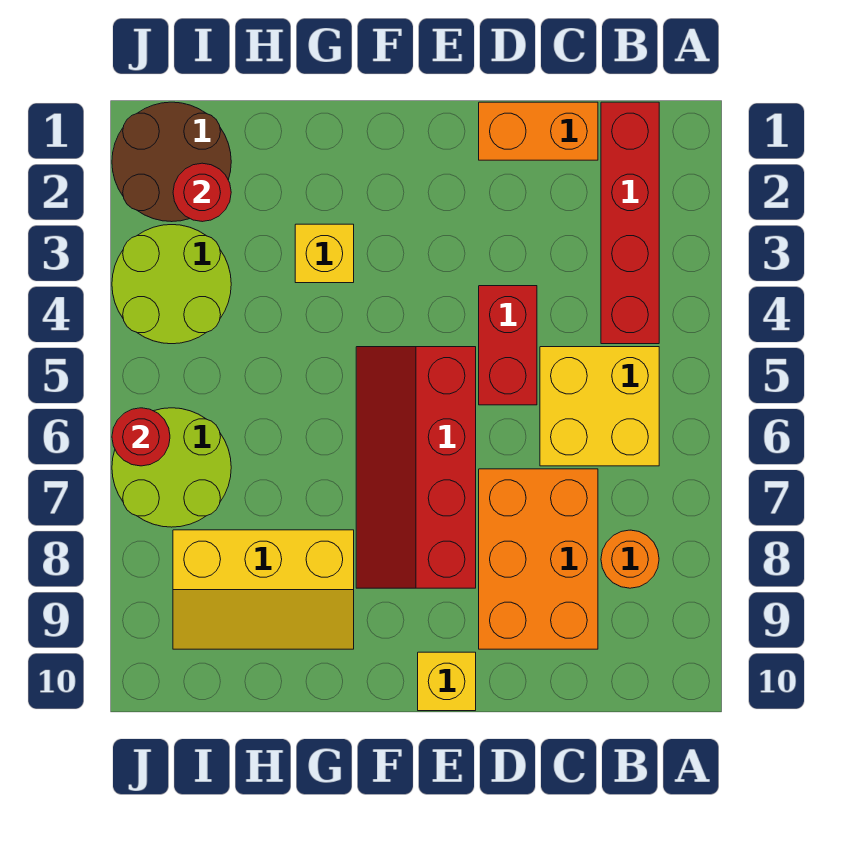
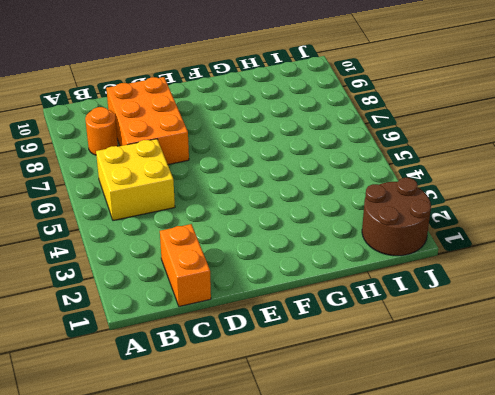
orange brick C1:C2 level 1 -> orange brick C1:D1 level 1
none -> red brick B1:B4 level 1
none -> red brick D4:D5 level 1
none -> red slope E5:F8 level 1 top E

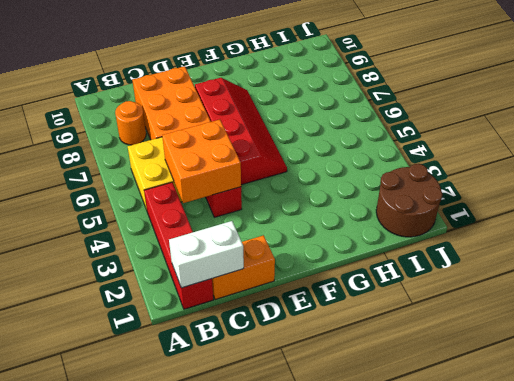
white brick B1:C1 level 2 -> none
orange brick C4:D5 level 2 -> none
none -> yellow brick E10 level 1
none -> yellow brick G3 level 1
none -> yellow slope G8:I9 level 1 top 8

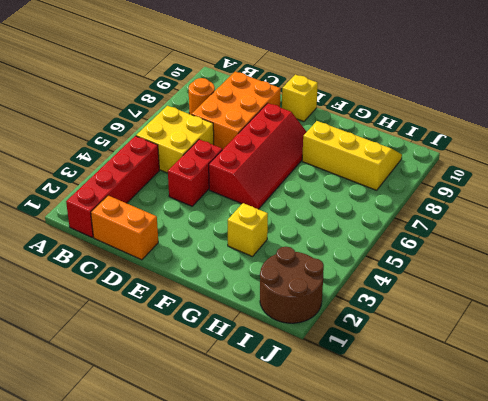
none -> lime round brick I3:J4 level 1
none -> lime round brick I6:J7 level 1
none -> red round brick I2 level 2

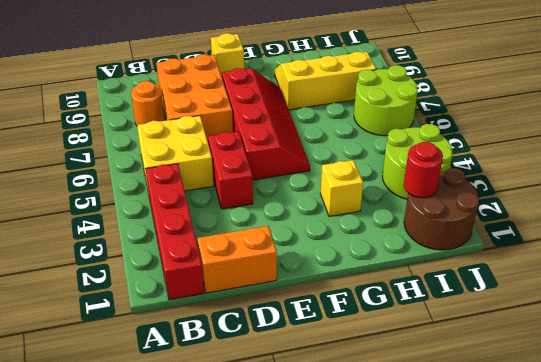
none -> red round brick J6 level 2

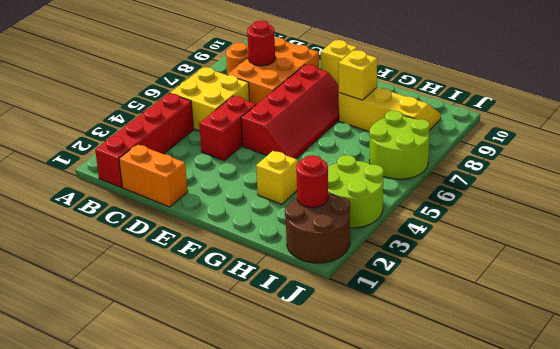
red round brick C8 level 2 -> red round brick J6 level 2
yellow brick G8 level 2 -> none

